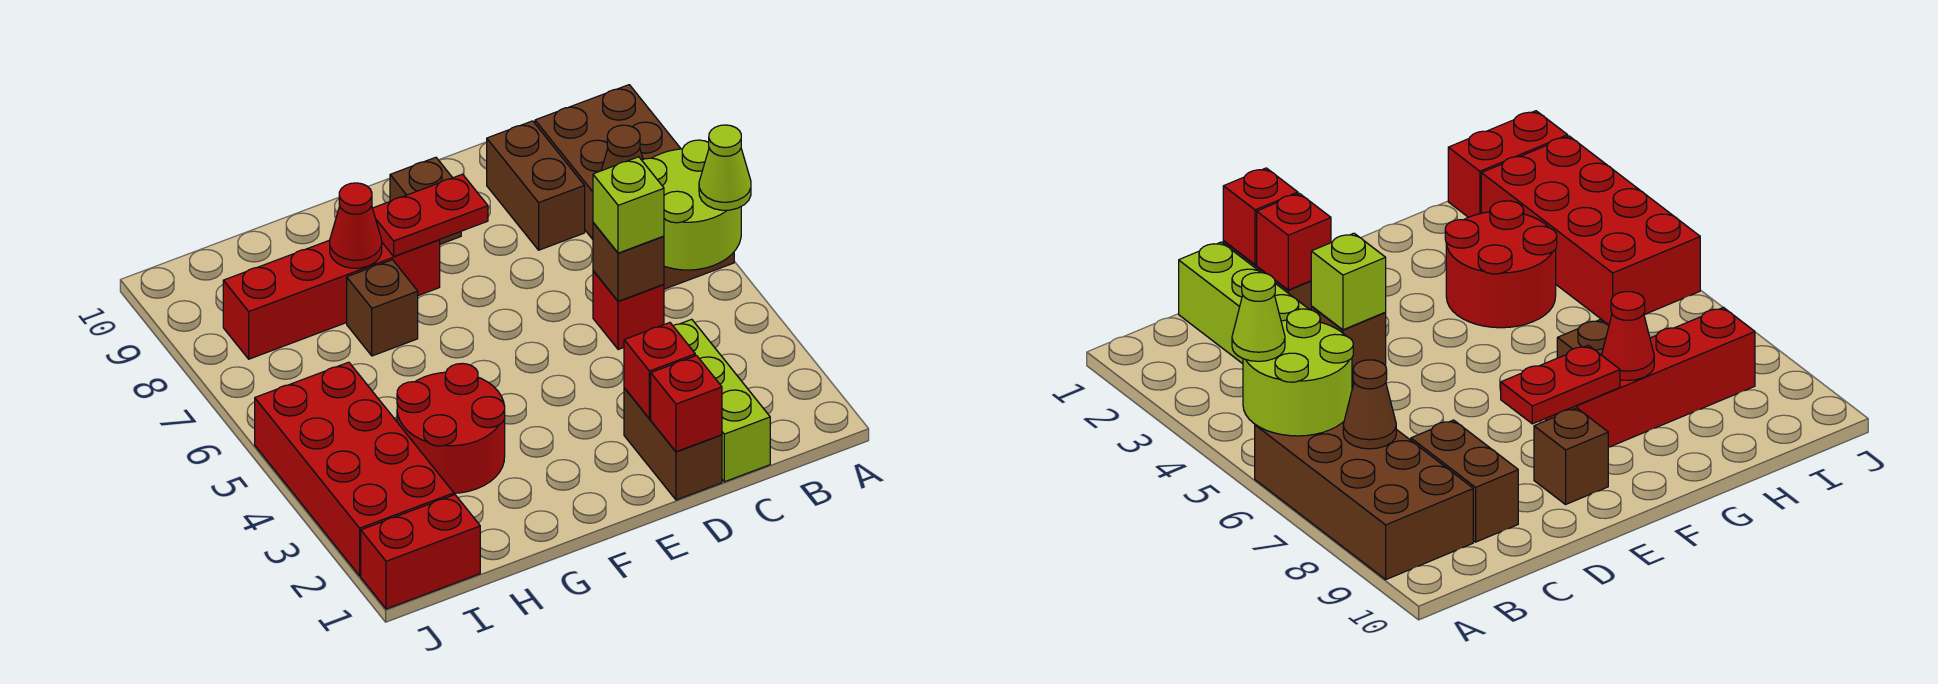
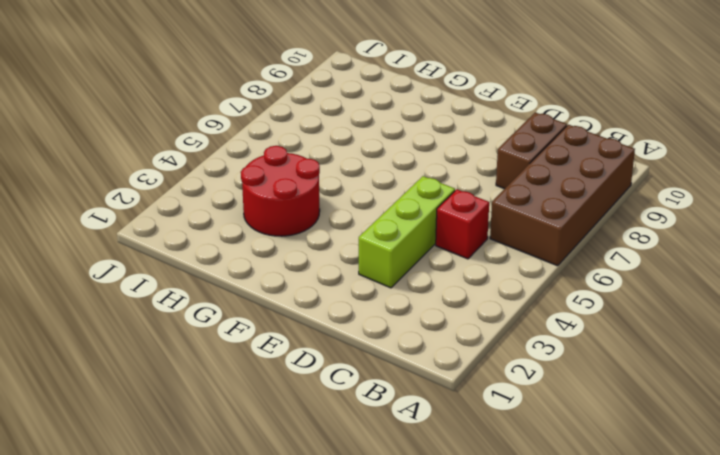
lime brick D3:D5 level 1 -> lime brick C1:C3 level 1
none -> brown brick D1:D2 level 1
none -> brown brick E9 level 1
none -> red brick F8:I8 level 1

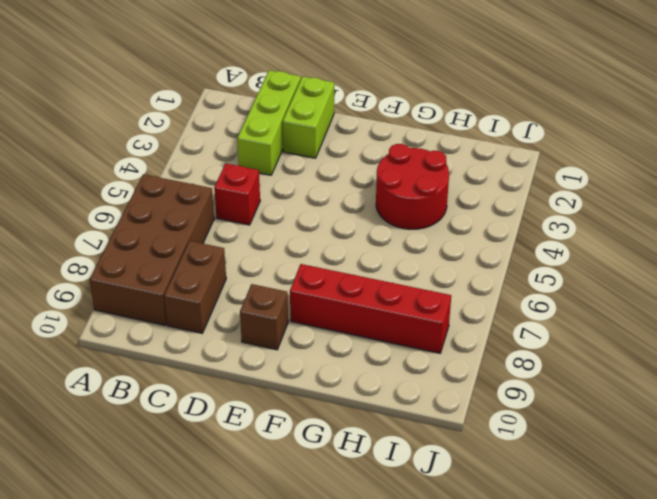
lime brick D1:D2 level 1 -> brown brick D1:D2 level 1
none -> brown brick G7 level 1
none -> red brick I1:J1 level 1
none -> red brick I2:J5 level 1

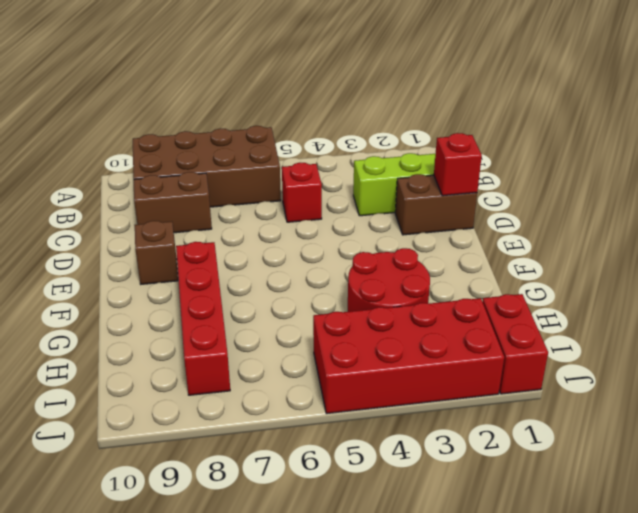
none -> brown brick G7 level 1
none -> lime round brick A5:B6 level 2
none -> brown cone B7 level 2

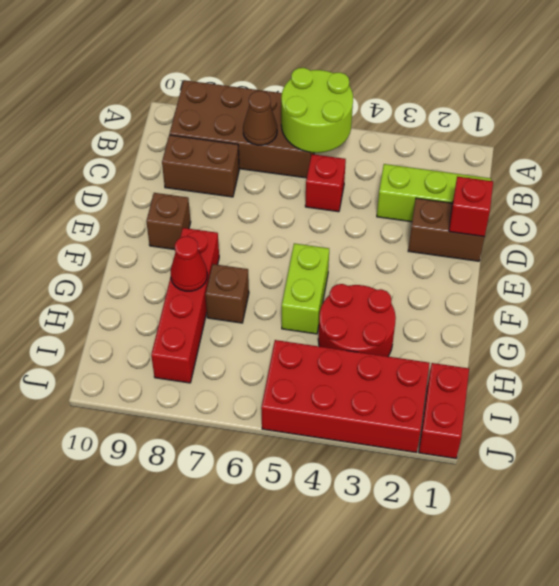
lime brick F5:G5 level 1 -> none
none -> brown brick C5 level 2
none -> red brick D2 level 2
none -> red plate E8:F8 level 2

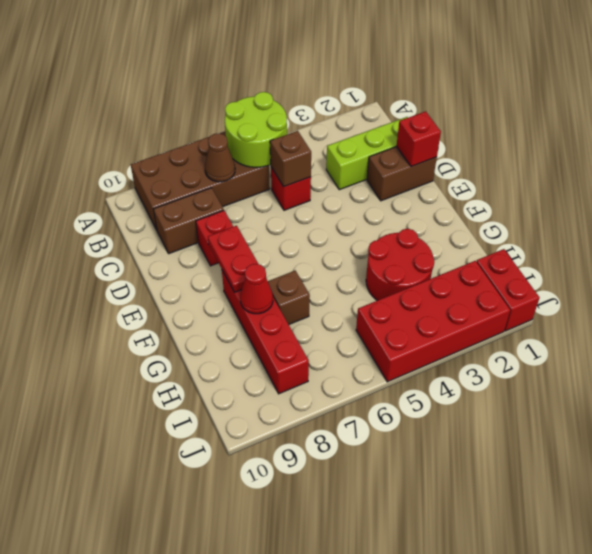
red brick D8 level 1 -> red brick D2 level 2
none -> brown brick E9 level 1
none -> lime cone A5 level 3
none -> lime brick C5 level 3

